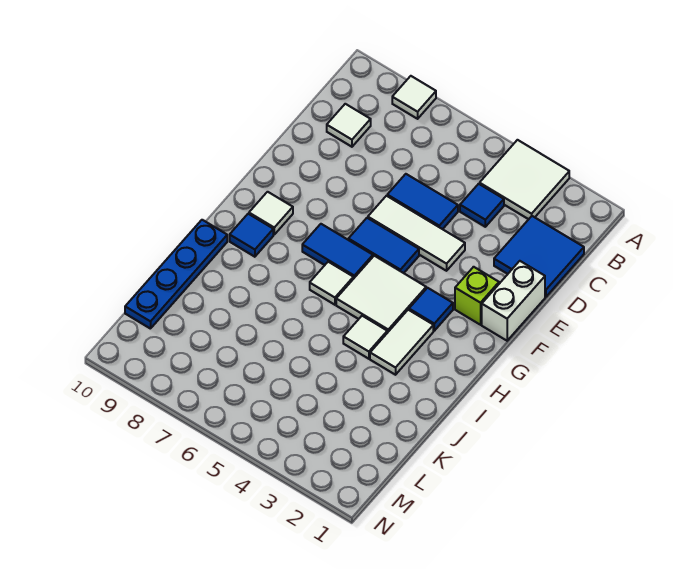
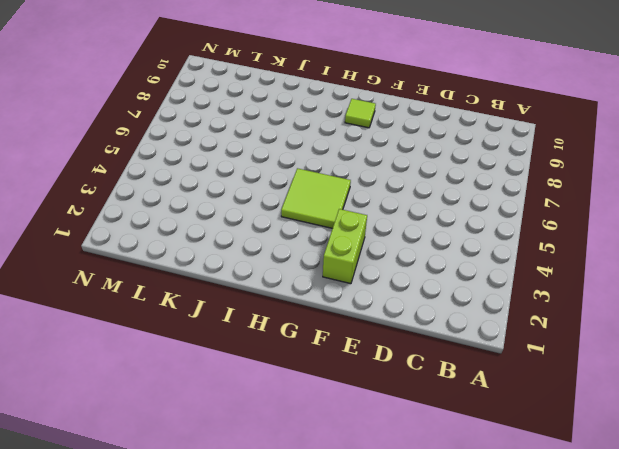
lime brick F2:F3 level 1 -> lime brick F2 level 1
lime tile G4:H5 level 1 -> white tile G4:H5 level 1
lime tile G9 level 1 -> white tile G9 level 1
none -> white tile A3:B4 level 1
none -> white tile A8 level 1
none -> blue tile C1:D2 level 1

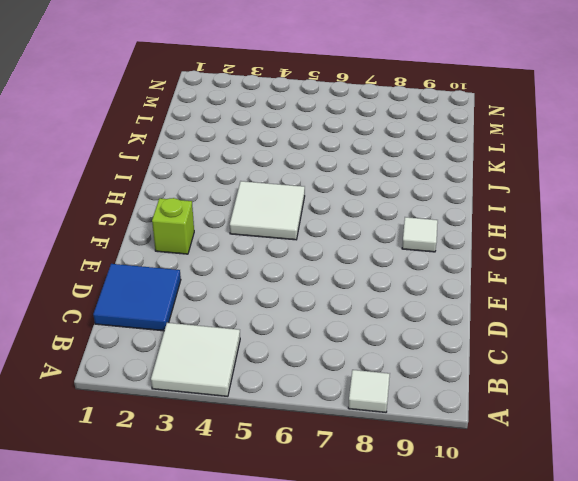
none -> blue tile C4 level 1
none -> white tile C9 level 1
none -> blue tile D5:D6 level 1

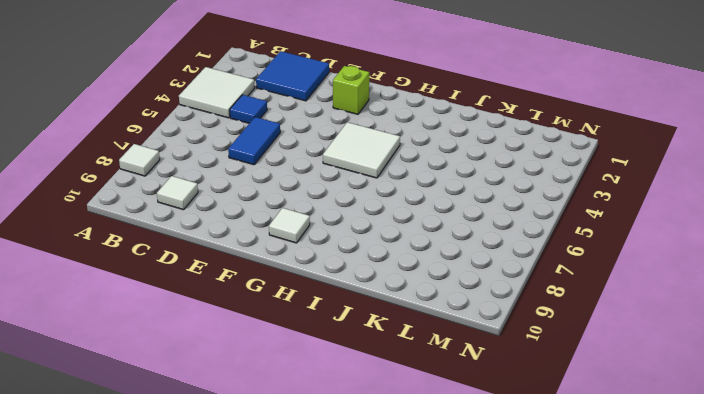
none -> white brick E1:F1 level 1
none -> white tile E4:E6 level 1
none -> blue tile F5:F6 level 1

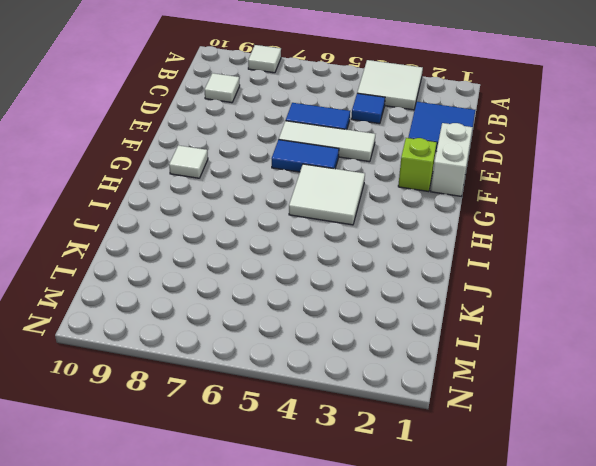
none -> blue tile G3 level 1
none -> blue tile G6:G7 level 1
none -> white tile H3:I3 level 1

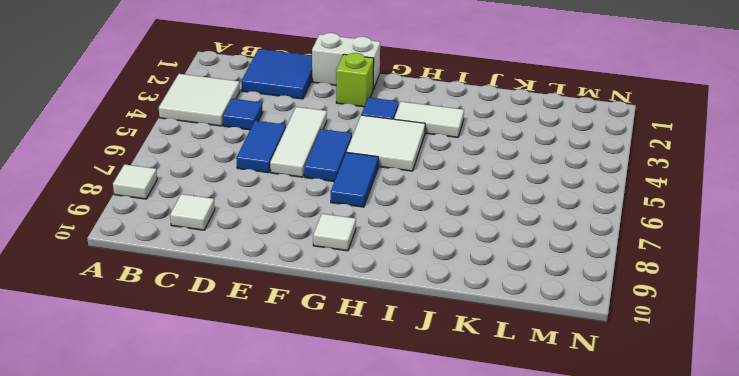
none -> white tile H6 level 1
none -> blue tile H9 level 1
none -> white tile I4 level 1

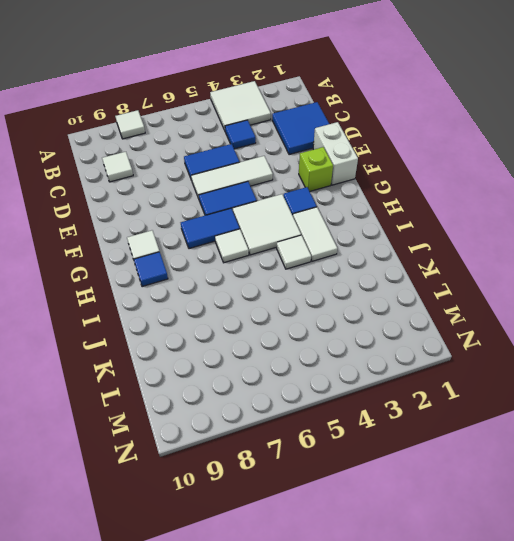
none -> blue plate I10:L10 level 1

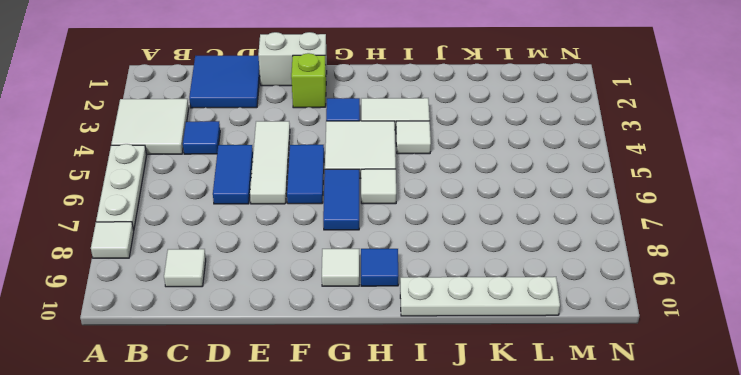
white plate A5:A7 level 1 -> none
white plate I10:L10 level 1 -> blue plate I10:L10 level 1

